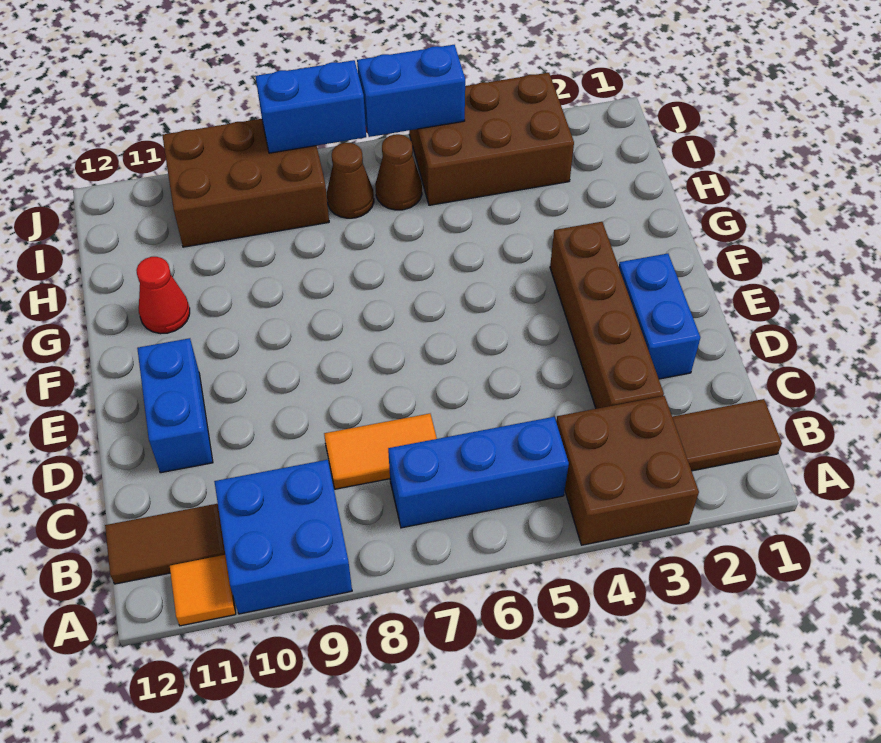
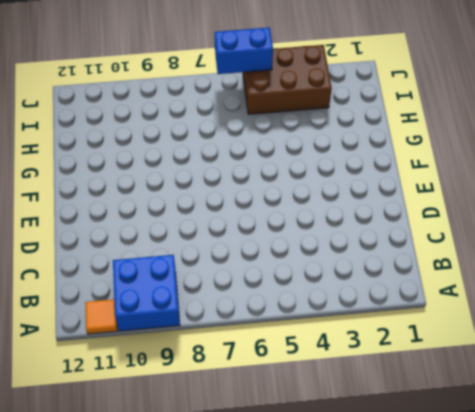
none -> brown brick A3:B4 level 1
none -> brown tile B1:B2 level 1
none -> blue brick B5:B7 level 1

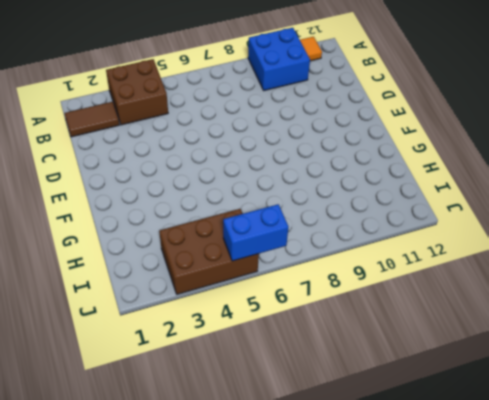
none -> blue brick B5:B7 level 1
none -> brown tile B11:B12 level 1
none -> brown brick C3:F3 level 1

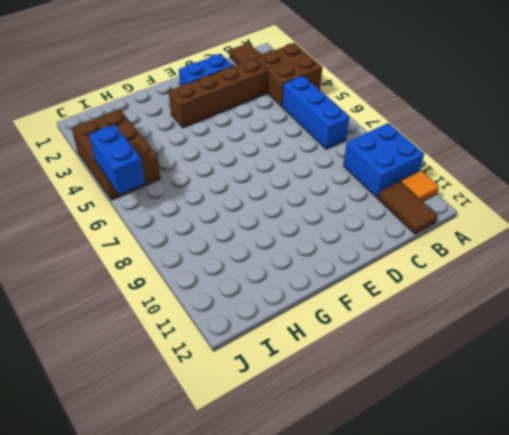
none -> orange tile C7:C8 level 1
none -> blue brick D11:E11 level 1
none -> red cone G11 level 1

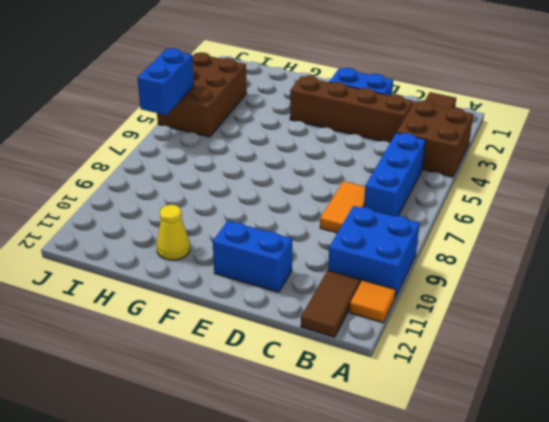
yellow cone G11 level 1 -> red cone G11 level 1
none -> brown cone I6 level 1
none -> brown cone I7 level 1
none -> brown brick I8:J10 level 1

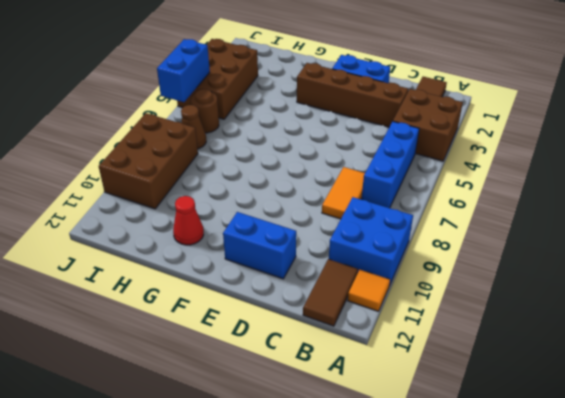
brown round brick I6 level 1 -> brown cone I6 level 1
none -> blue brick J7:J8 level 2

